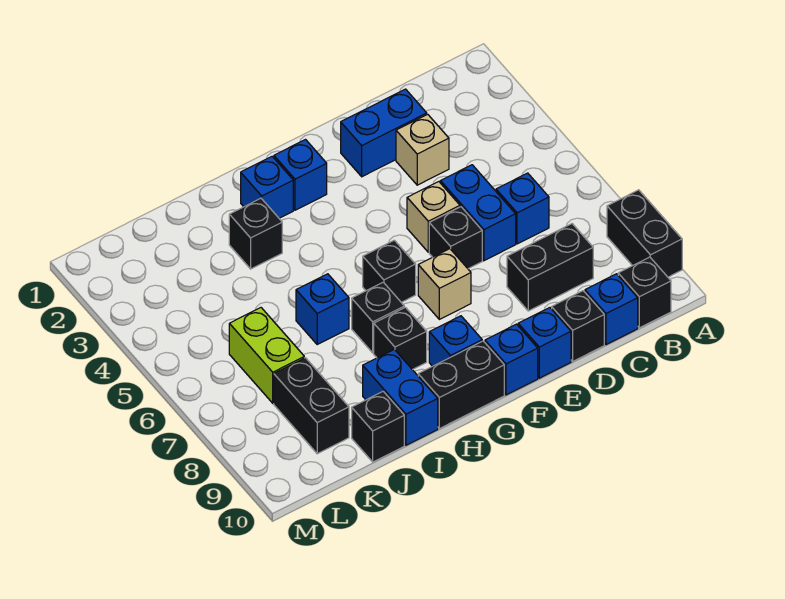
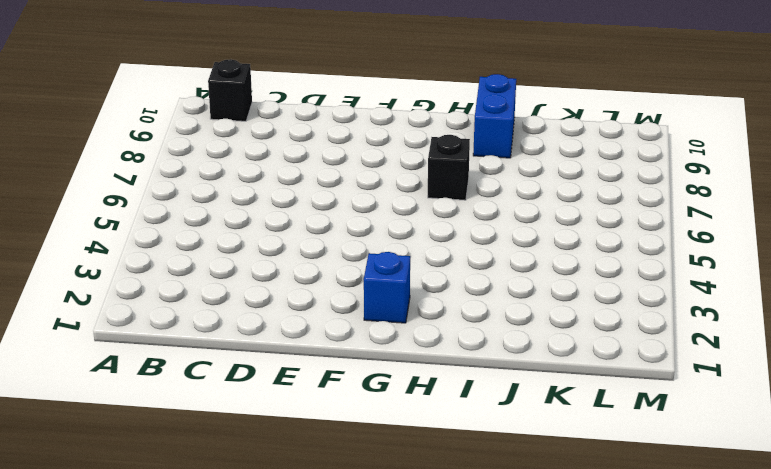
none -> black brick A8:A9 level 1
none -> blue brick C6 level 1
none -> black brick C8:D8 level 1

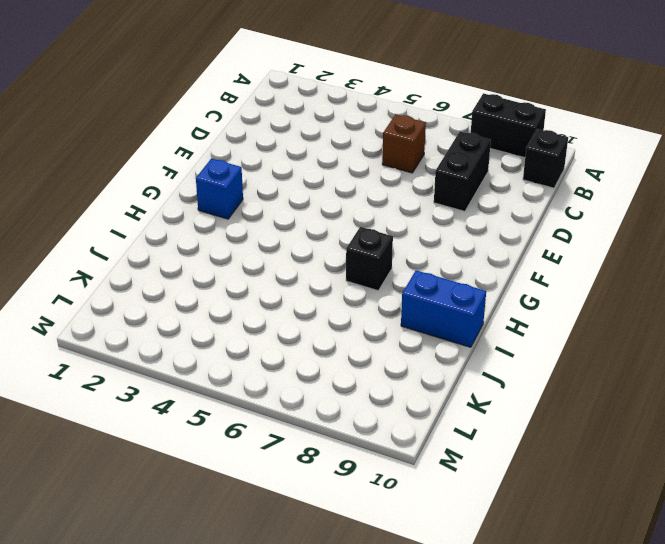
brown brick C6 level 1 -> blue brick C6 level 1
none -> blue brick C10 level 1
none -> blue brick D2:E2 level 1
none -> tan brick D3 level 1

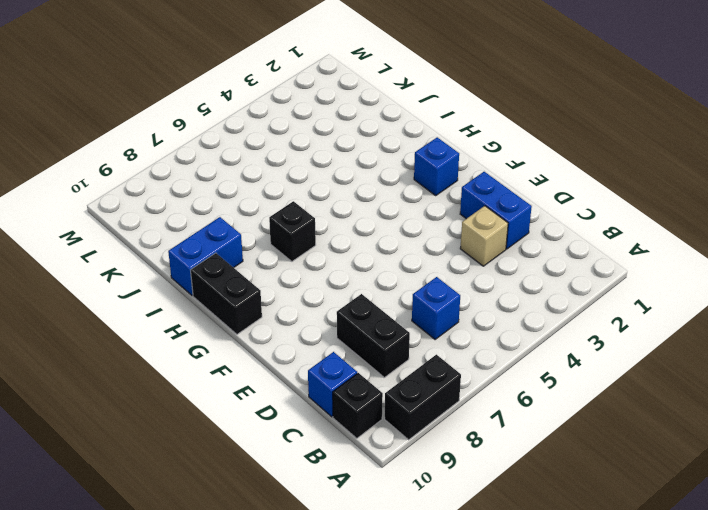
none -> blue brick D5:D6 level 1
none -> black brick D10 level 1
none -> tan brick E5 level 1

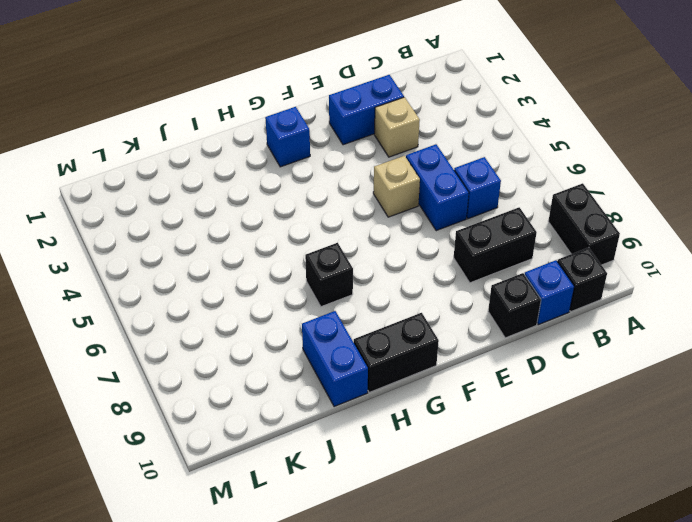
none -> black brick E6 level 1
none -> blue brick E10 level 1
none -> tan brick F7 level 1

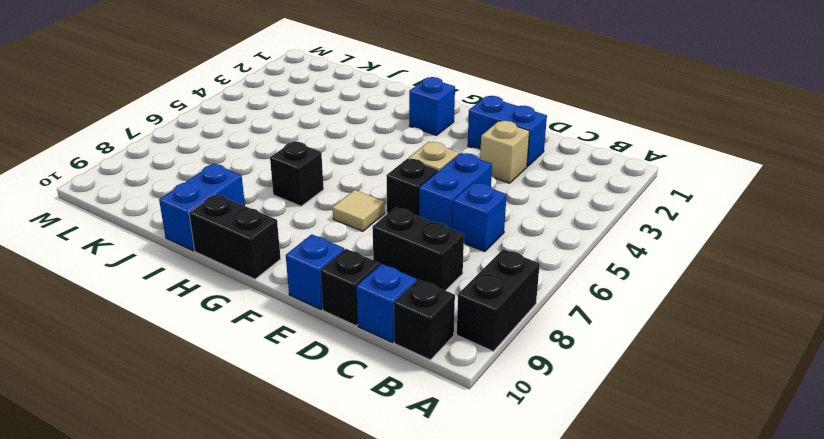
tan tile F7 level 1 -> tan brick F7 level 1
none -> blue brick F10 level 1
none -> black brick G6 level 1
none -> blue brick G9 level 1

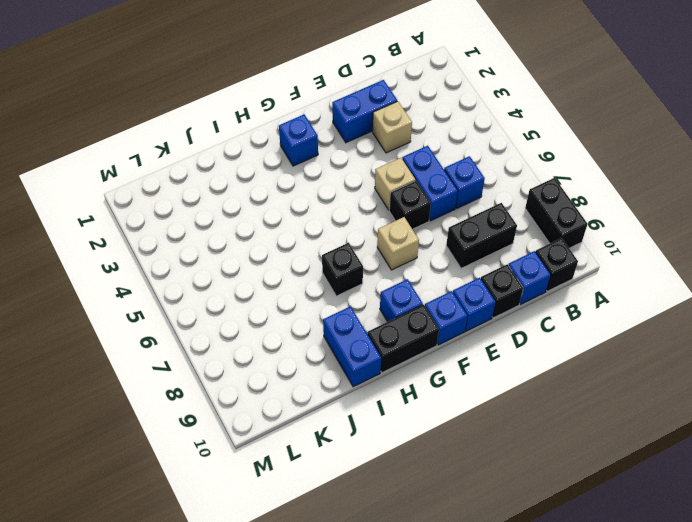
none -> black brick G6 level 1
none -> blue brick H2 level 1
none -> black brick H8 level 1

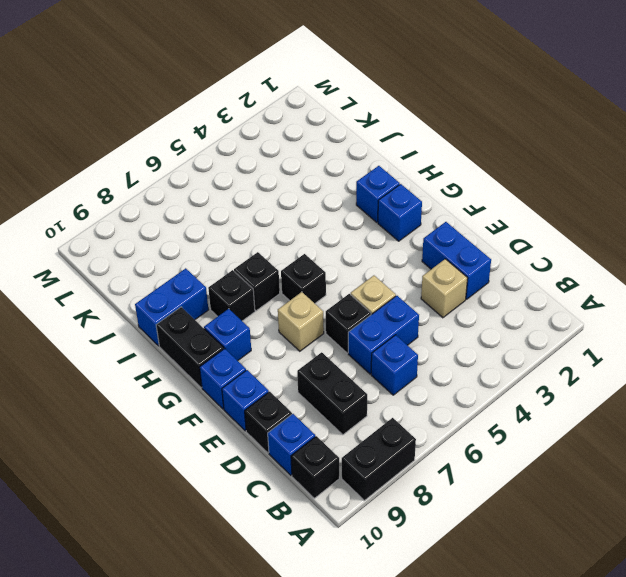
none -> black brick I3 level 1
none -> blue brick I6 level 1
none -> black brick J10 level 1

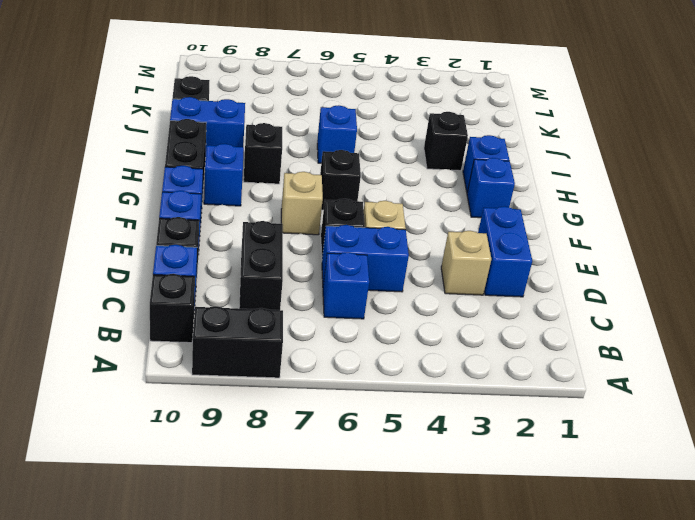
none -> black brick H7 level 1
none -> lime brick K6:K7 level 1
none -> black brick K8:K9 level 1

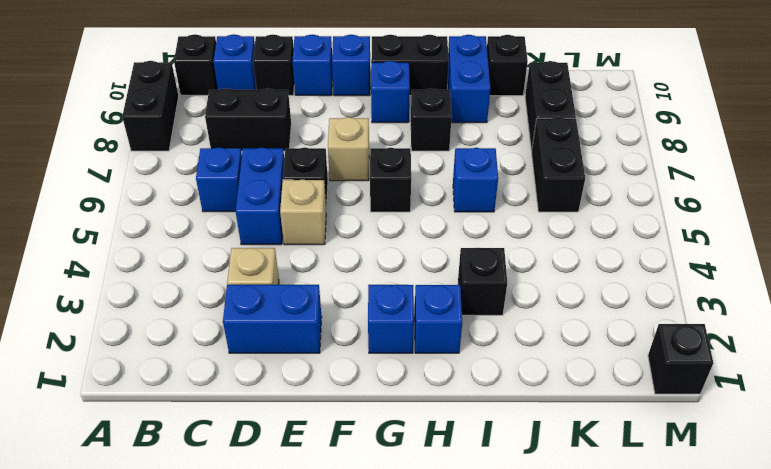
black brick K6:K7 level 1 -> lime brick K6:K7 level 1
black brick M1 level 1 -> black brick H7 level 1

